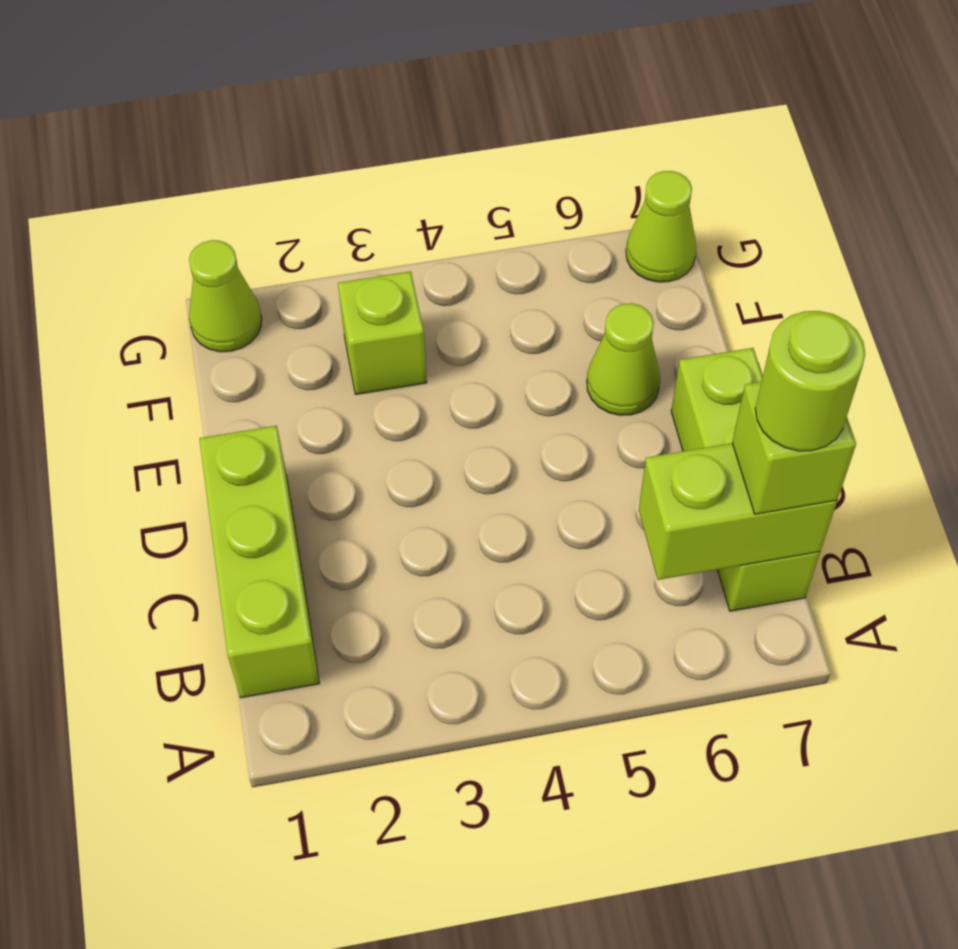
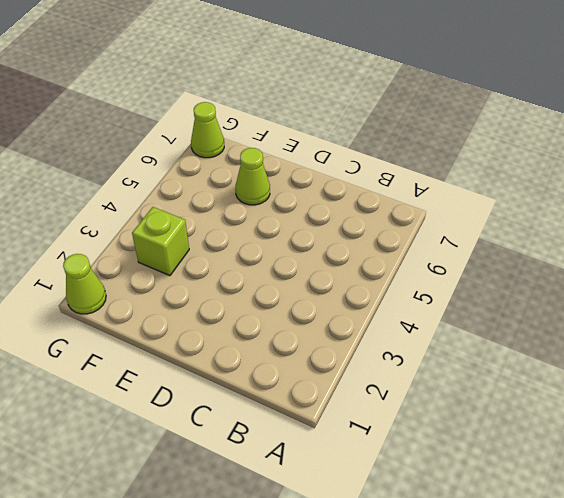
none -> lime brick B1:D1 level 1
none -> lime brick B7:D7 level 1

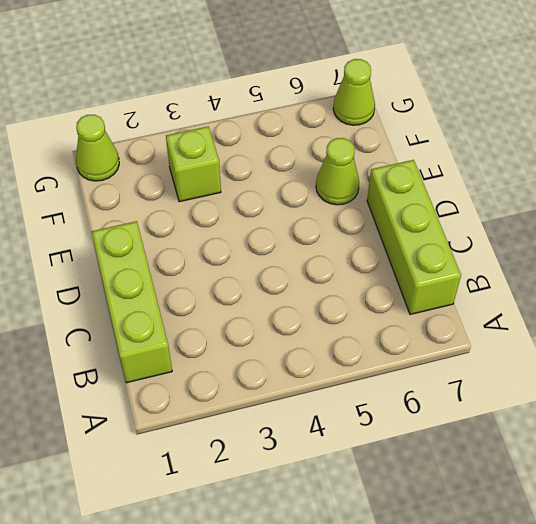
none -> lime brick B6:B7 level 2
none -> lime brick B7 level 3

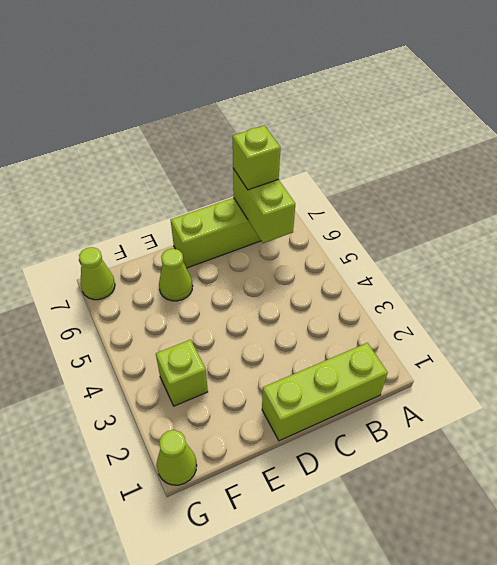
none -> lime round brick B7 level 4

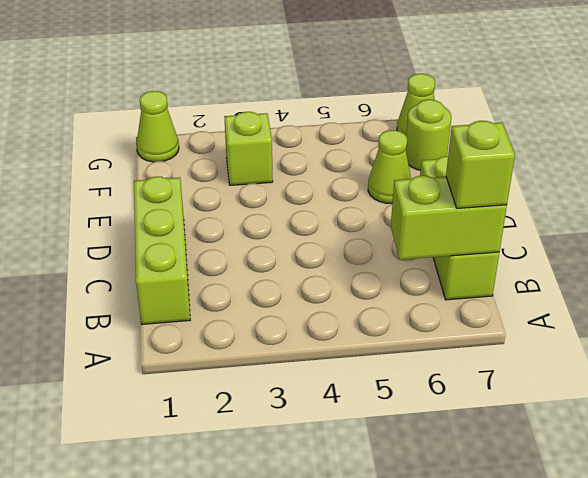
lime round brick F7 level 1 -> lime round brick B7 level 4

